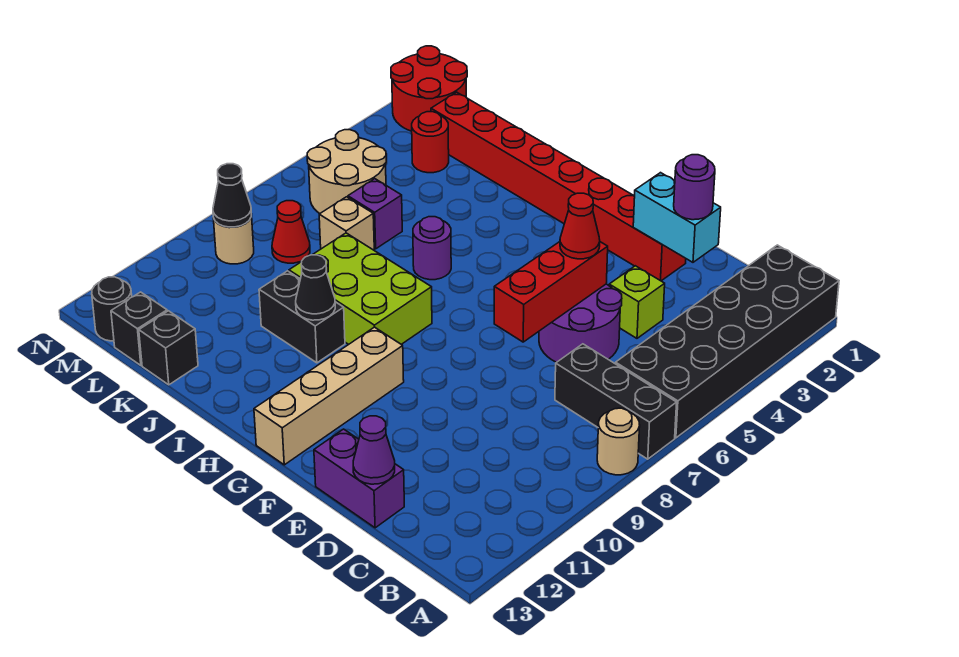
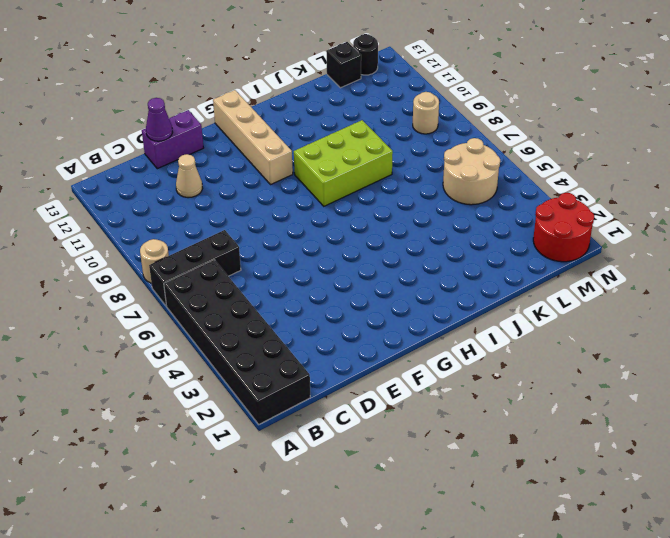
tan cone D11 level 1 -> none
none -> lime brick D4 level 1
none -> purple round brick D5:E6 level 1
none -> red brick E2:L2 level 1

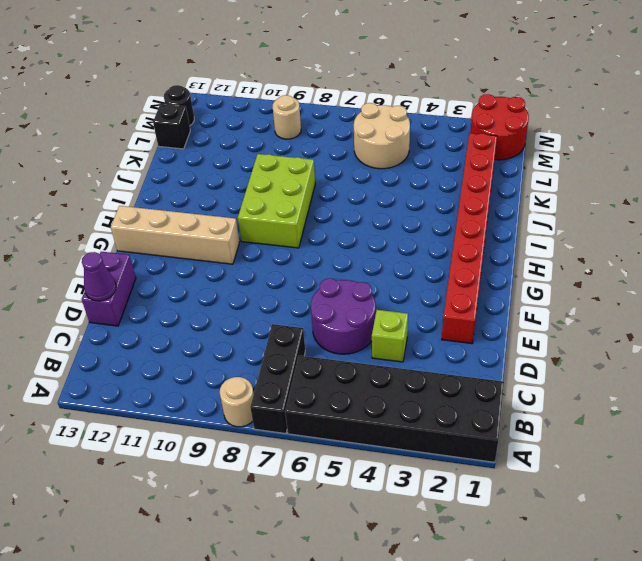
none -> purple round brick I6 level 1
none -> black brick I10:J10 level 1
none -> purple brick K6 level 1

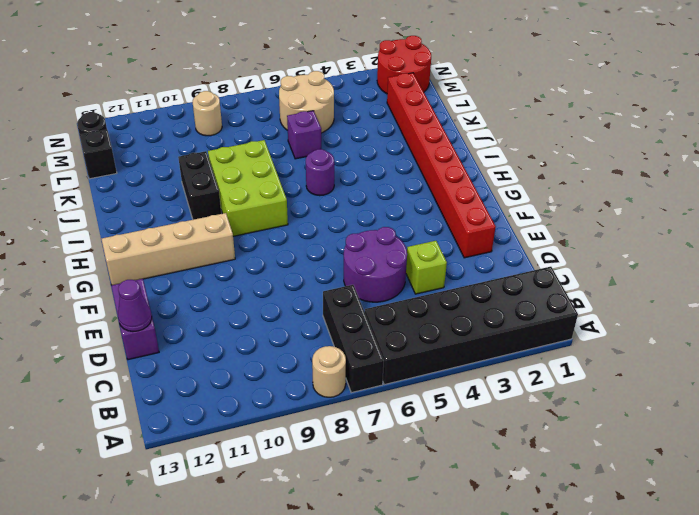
none -> tan brick K7 level 1
none -> black brick K13 level 1
none -> red round brick L3 level 1

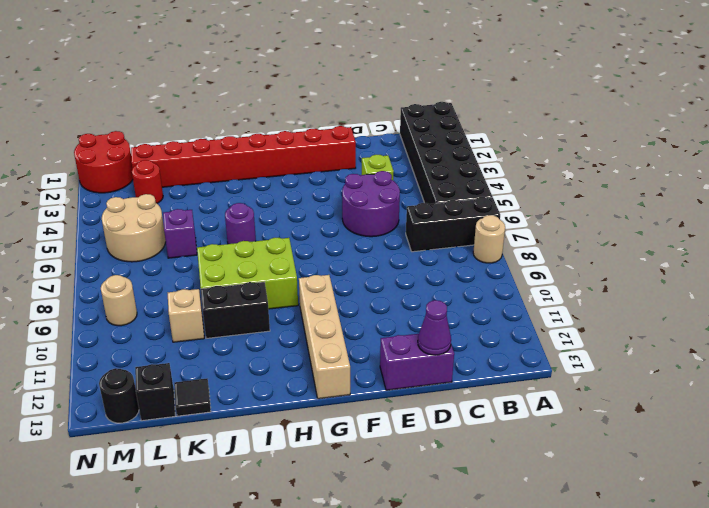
tan brick K10 level 1 -> tan brick K7 level 1
black tile K13 level 1 -> black brick K13 level 1
none -> red cone L8 level 1
none -> cyan brick D2:E2 level 2
none -> red brick E5:E7 level 2

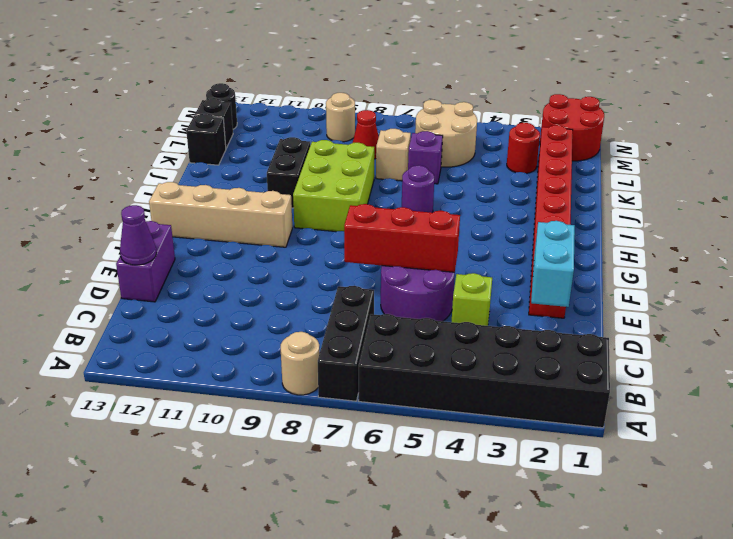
none -> black cone I10 level 2
none -> black cone M9 level 2
none -> purple round brick D2 level 3

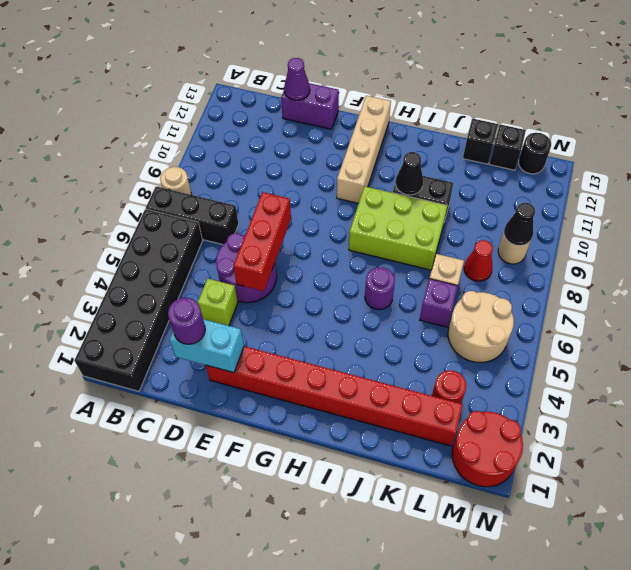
none -> red cone E5 level 3

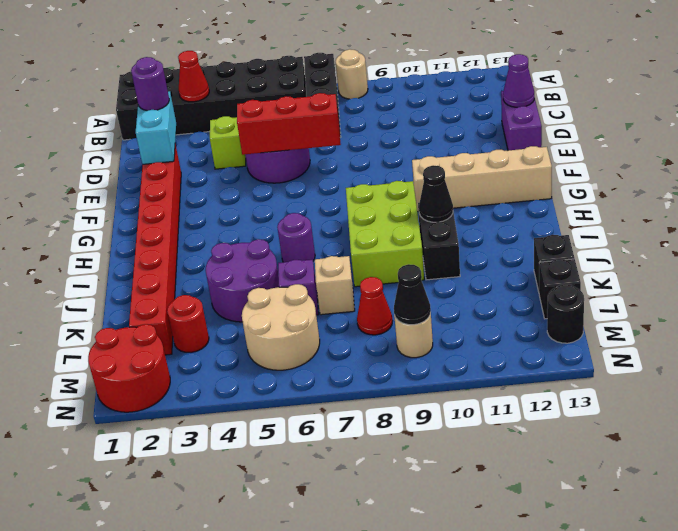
red cone B3 level 2 -> red cone E5 level 3
purple round brick J4:K5 level 1 -> none

